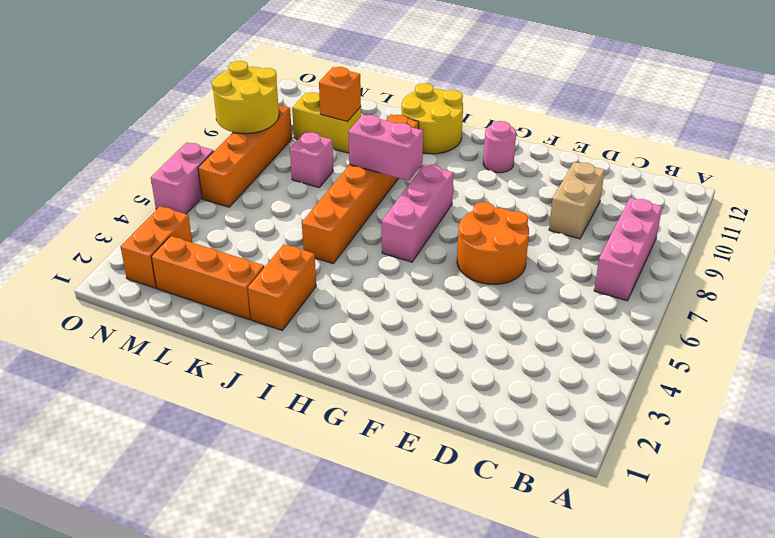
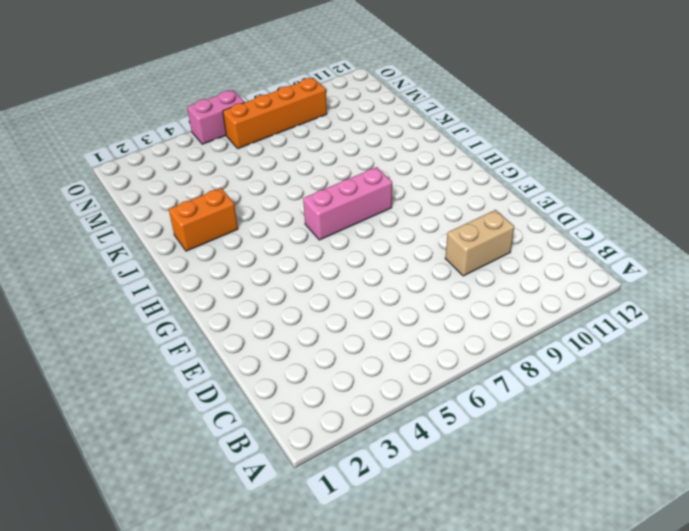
none -> pink brick B7:B9 level 1
none -> orange round brick E6:F7 level 1
none -> pink round brick G11 level 1

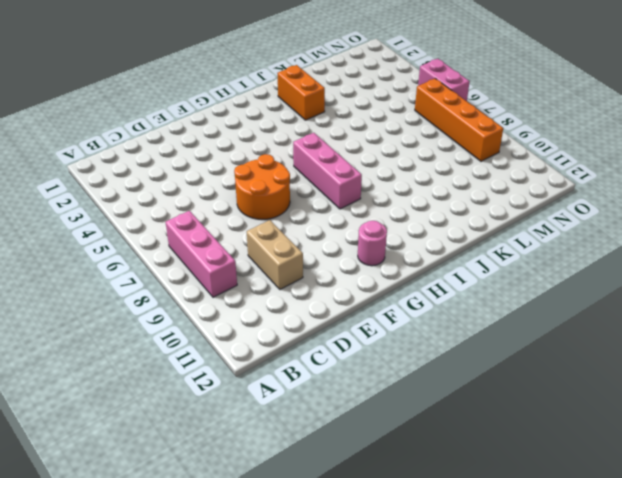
none -> yellow round brick I11:J12 level 1
none -> orange brick J5:J10 level 1
none -> orange brick K2:M2 level 1

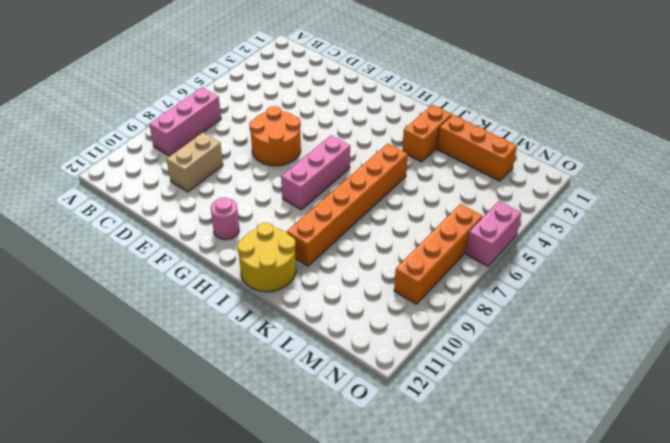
none -> pink brick L8 level 1
none -> yellow brick L10:M10 level 1
none -> orange brick N2:N3 level 1

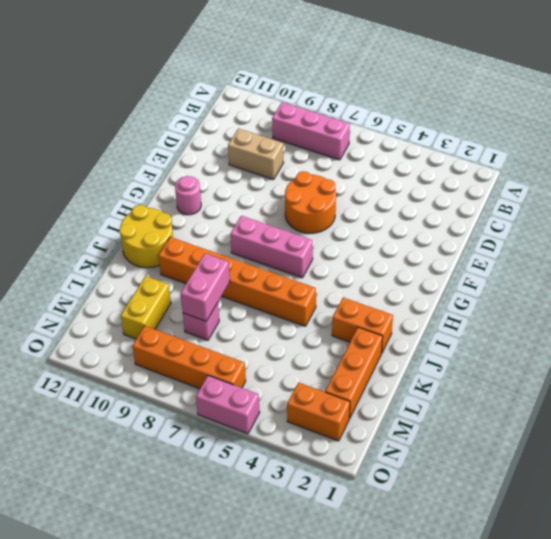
pink brick K8:L8 level 2 -> pink brick I8:J8 level 2
none -> orange brick L10 level 2
none -> yellow round brick N8:O9 level 2

